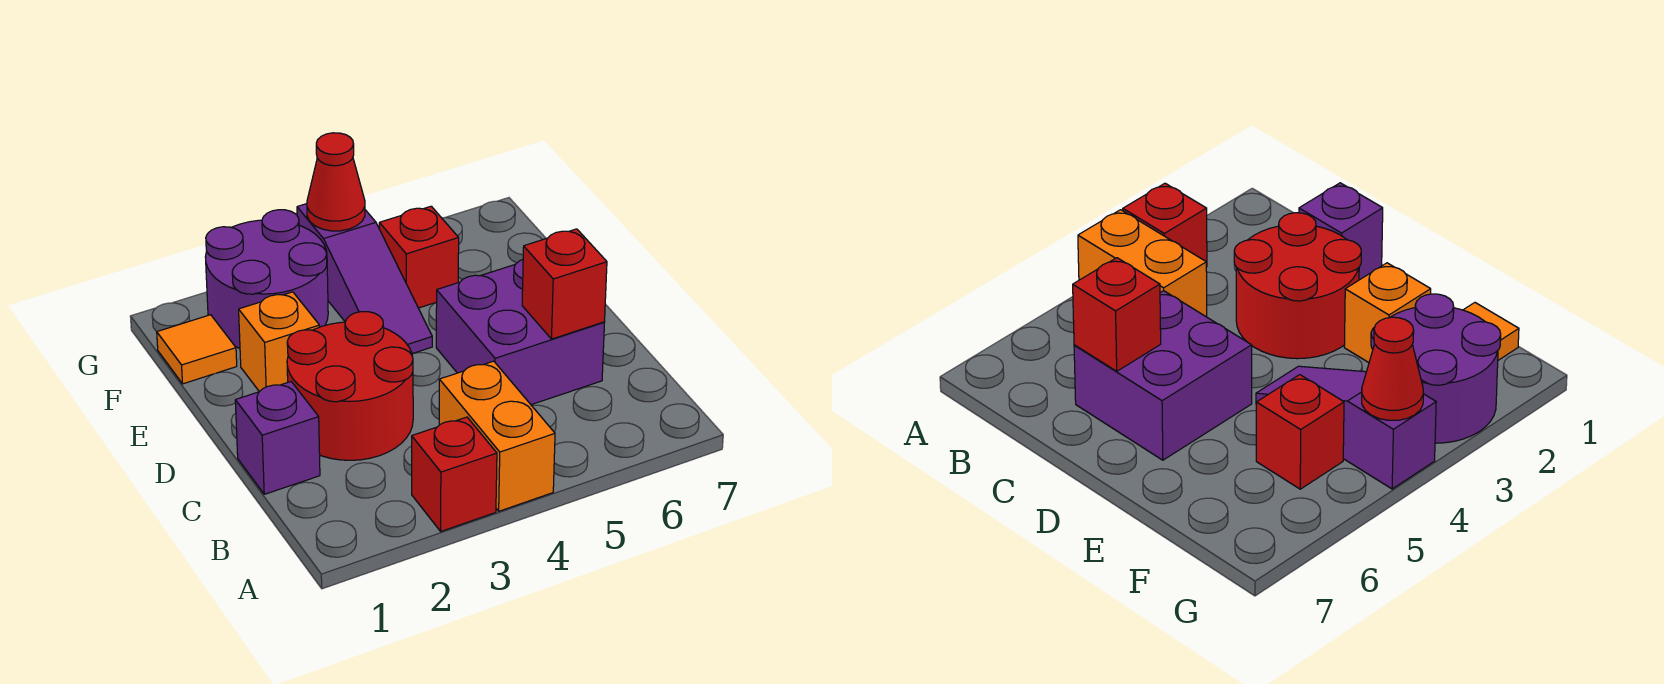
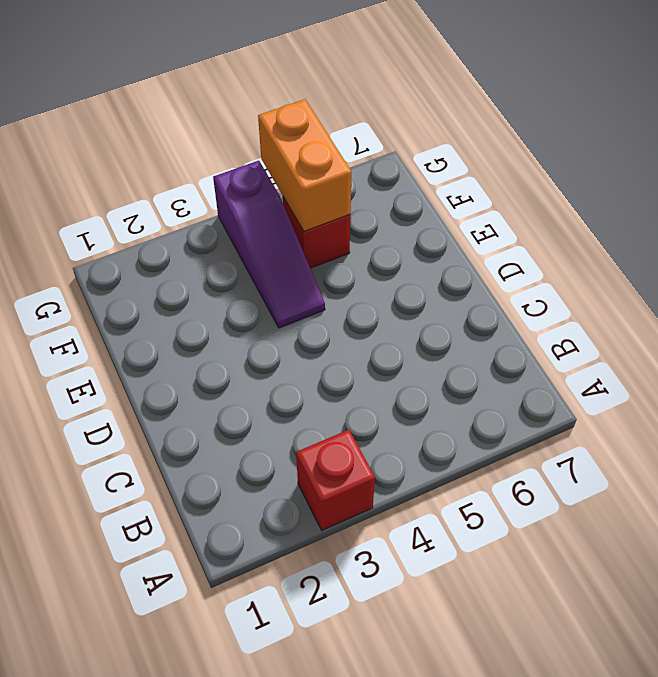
orange brick F5:G5 level 2 -> orange brick A4:B4 level 1
none -> purple brick C1 level 1
none -> red round brick C2:D3 level 1
none -> purple brick C5:D6 level 1

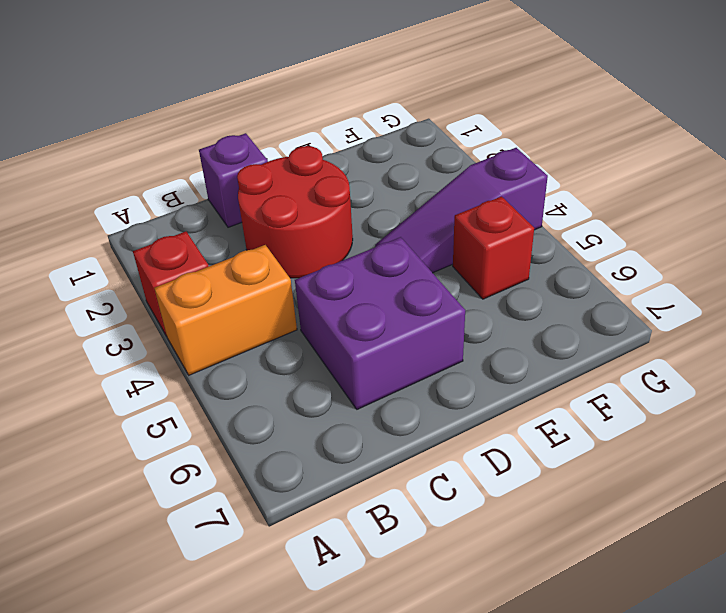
none -> orange brick E2 level 1
none -> orange tile F1 level 1
none -> purple round brick F2:G3 level 1

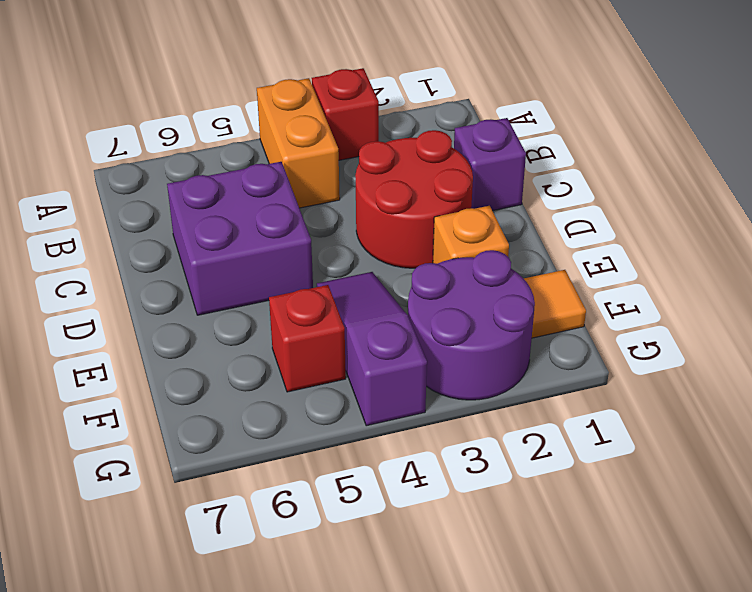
none -> red brick C6 level 2
none -> red cone G4 level 2

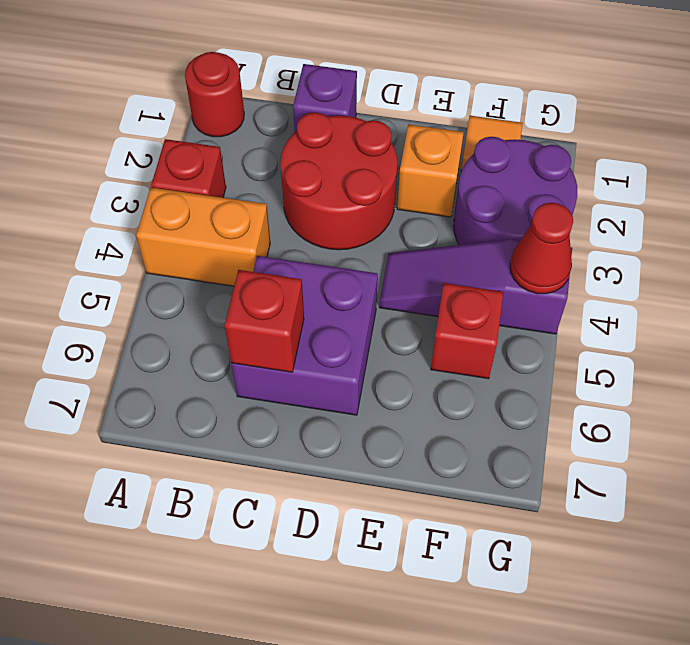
red round brick A1 level 1 -> none

